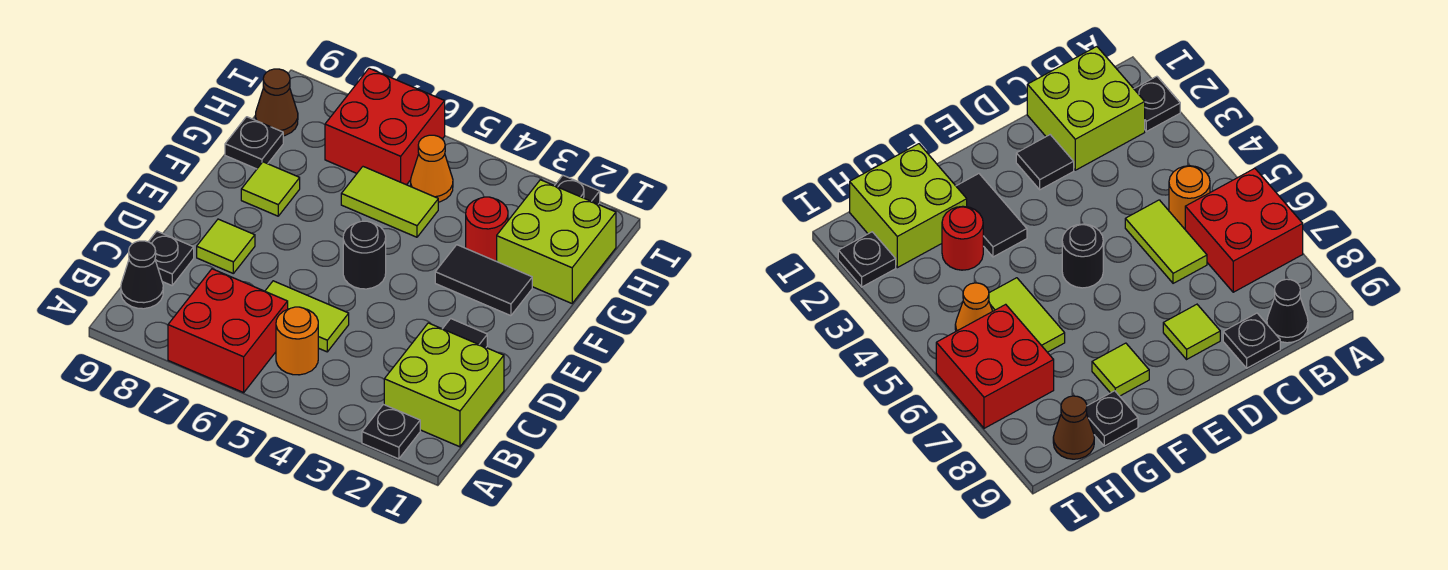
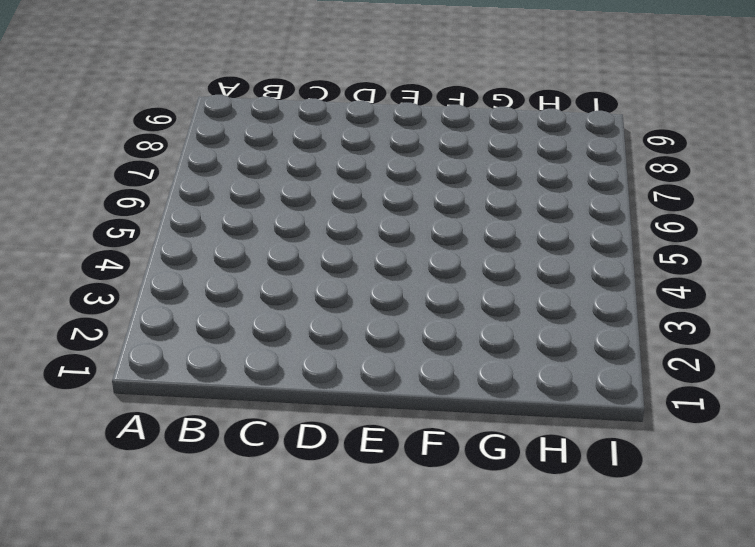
none -> black plate A2 level 1
none -> red brick A6:B7 level 1
none -> lime brick B1:C2 level 1

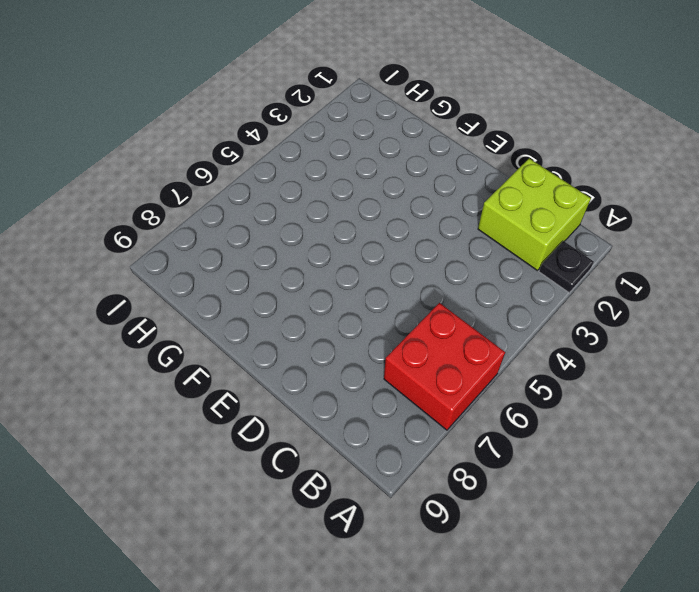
none -> orange round brick B5 level 1
none -> black cone B9 level 1
none -> lime tile C5:C6 level 1

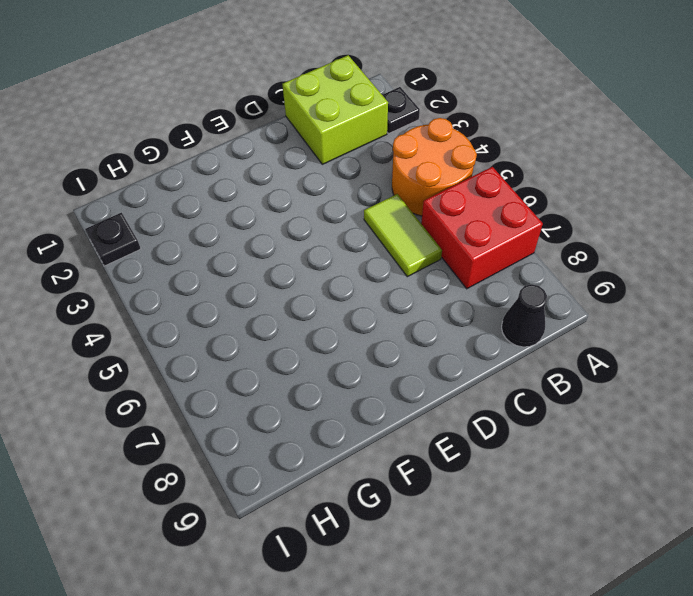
orange round brick A4:B5 level 1 -> orange round brick B5 level 1
none -> black plate C9 level 1
none -> black tile D2 level 1
none -> lime tile D8 level 1

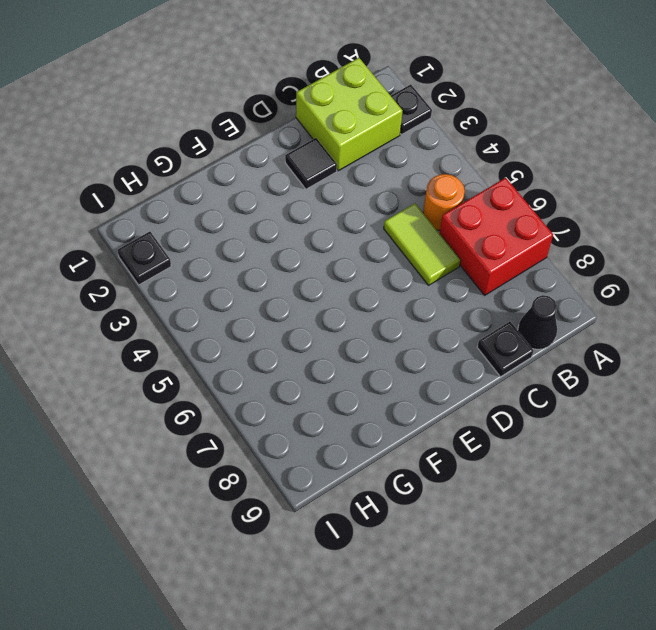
none -> lime tile D8 level 1
none -> black round brick E5 level 1
none -> black tile F2:F3 level 1

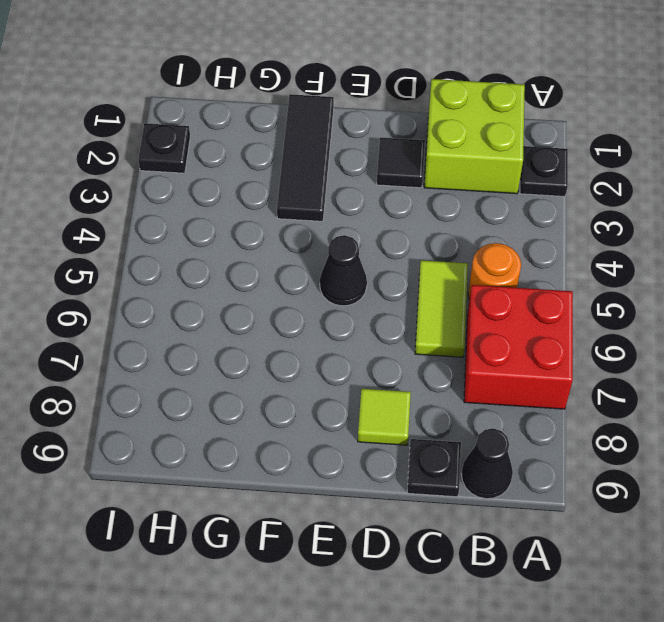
black cone E5 level 1 -> black round brick E5 level 1
black tile F1:F3 level 1 -> black tile F2:F3 level 1
none -> lime tile F8 level 1
none -> lime brick G1:H2 level 1
none -> red round brick G3 level 1

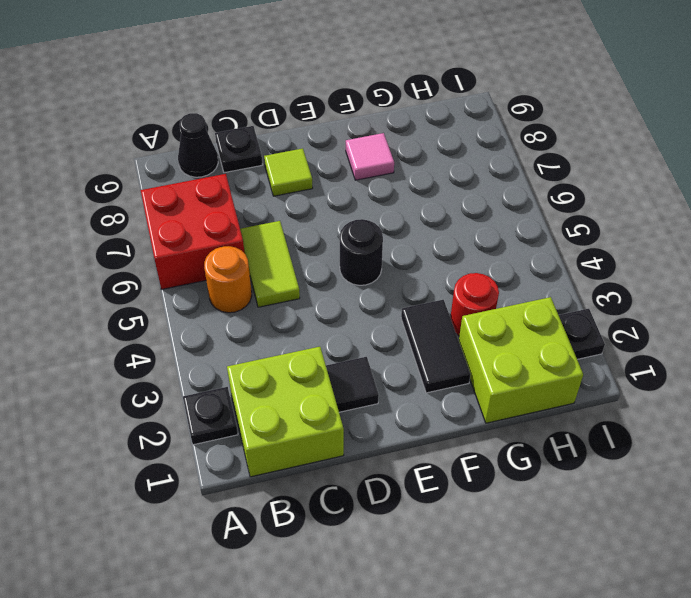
pink tile F8 level 1 -> lime tile F8 level 1
none -> lime tile G5:G6 level 1
none -> black plate G9 level 1
none -> orange cone H5 level 1

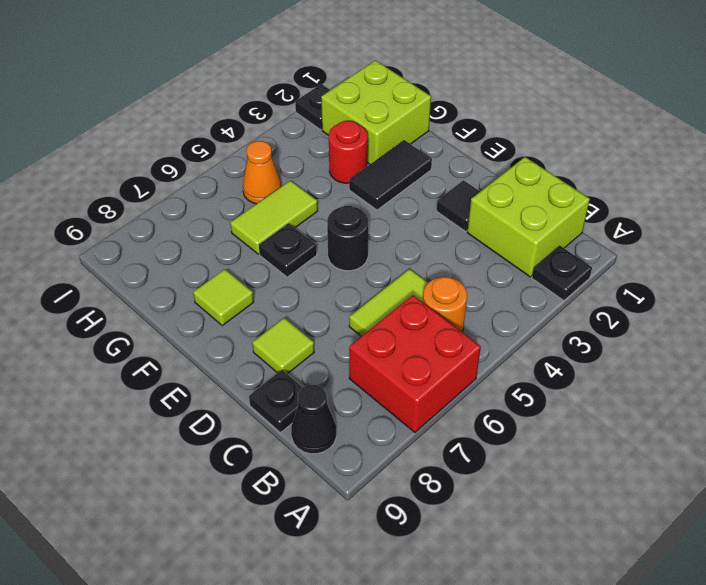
black plate F6 level 1 -> black plate G9 level 1
none -> red brick H6:I7 level 1
none -> brown cone H9 level 1

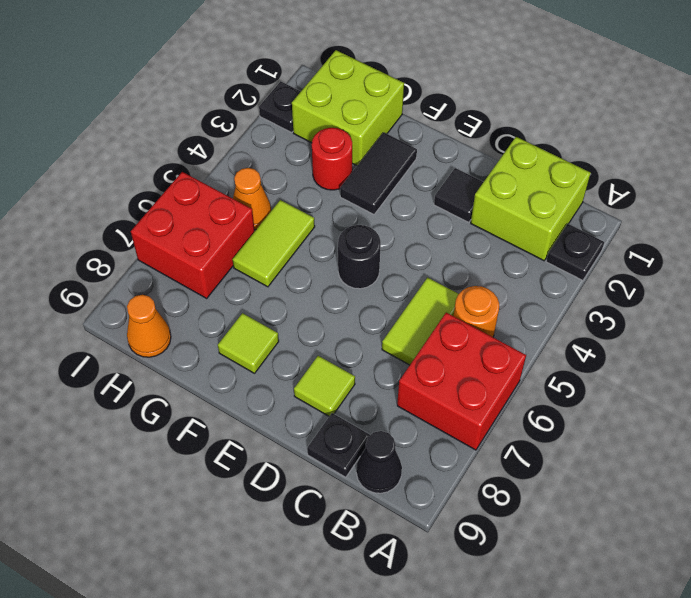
orange cone H9 level 1 -> brown cone H9 level 1
none -> black plate G9 level 1

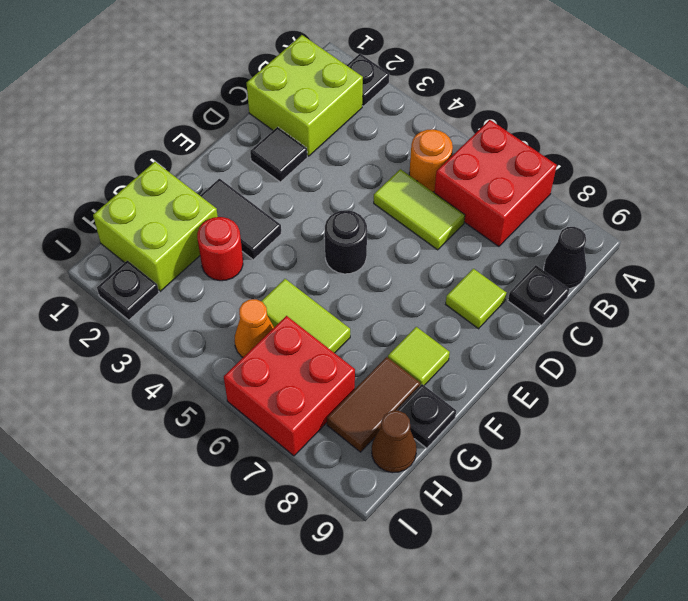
brown tile G8:H8 level 1 -> none

